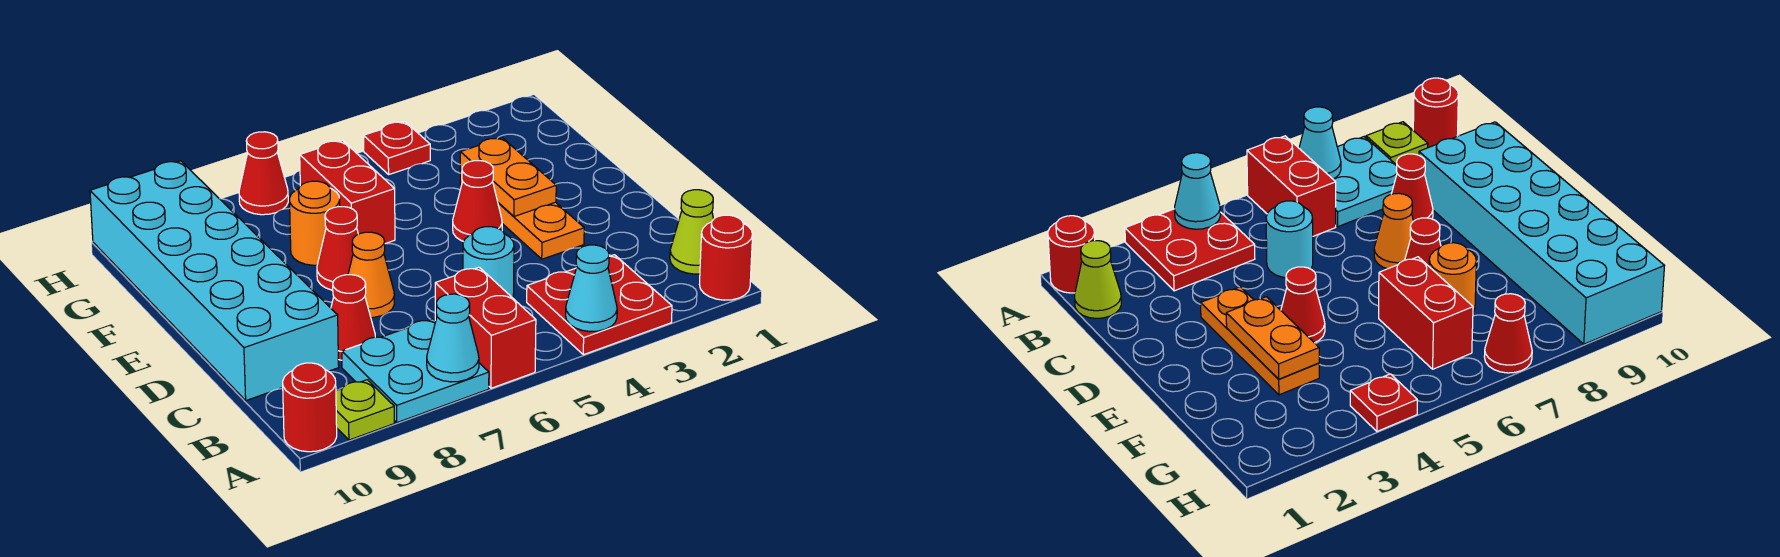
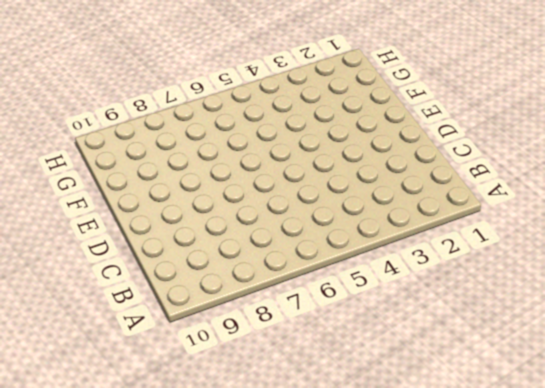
none -> red round brick A1 level 1
none -> red plate A3:B4 level 1
none -> red brick A6:B6 level 1

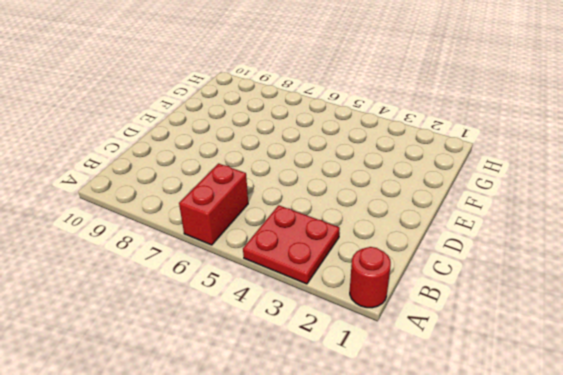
none -> cyan plate A7:B8 level 1
none -> lime plate A9 level 1
none -> red round brick A10 level 1

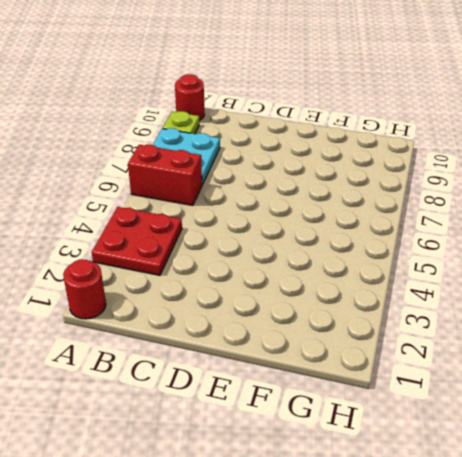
none -> lime cone B1 level 1
none -> cyan round brick C5 level 1
none -> red cone C8 level 1

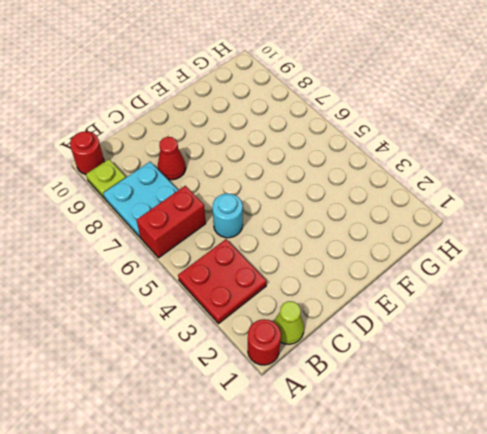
none -> cyan brick C9:H10 level 1
none -> orange plate D3:F3 level 1
none -> orange cone D7 level 1

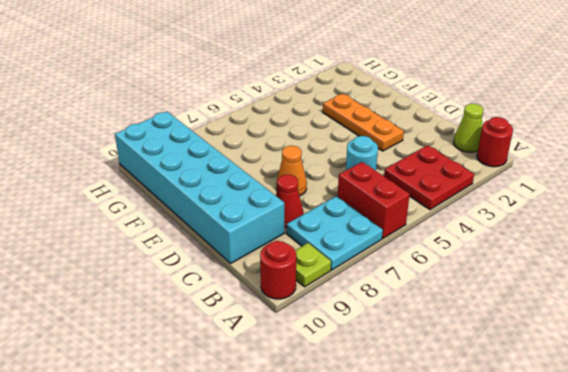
none -> red cone E4 level 1
none -> red cone E7 level 1
none -> red brick F6:G6 level 1

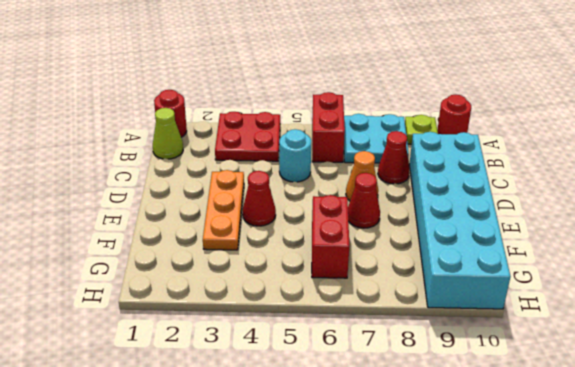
none -> orange round brick F7 level 1
none -> red plate H4 level 1
none -> red cone H7 level 1

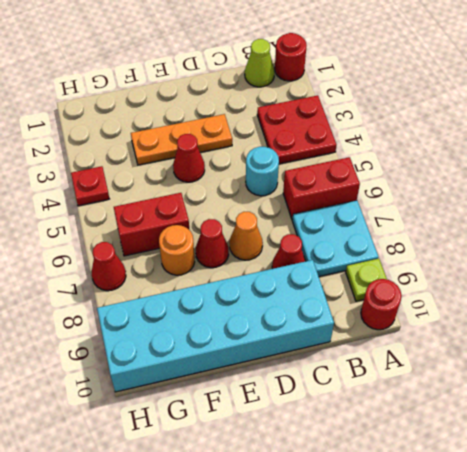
none -> cyan cone A4 level 2
none -> cyan cone A7 level 2
none -> orange plate E3:F3 level 2

